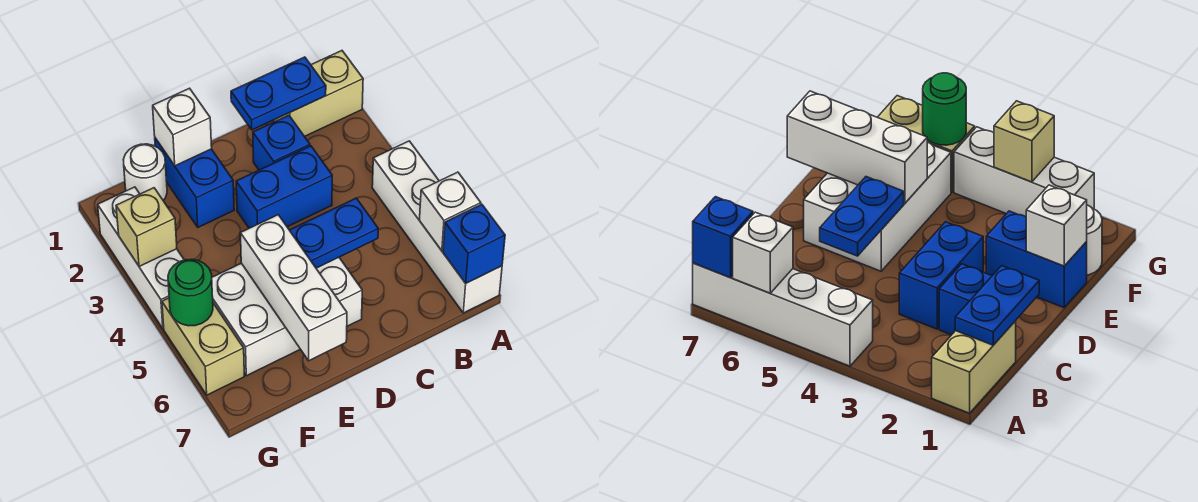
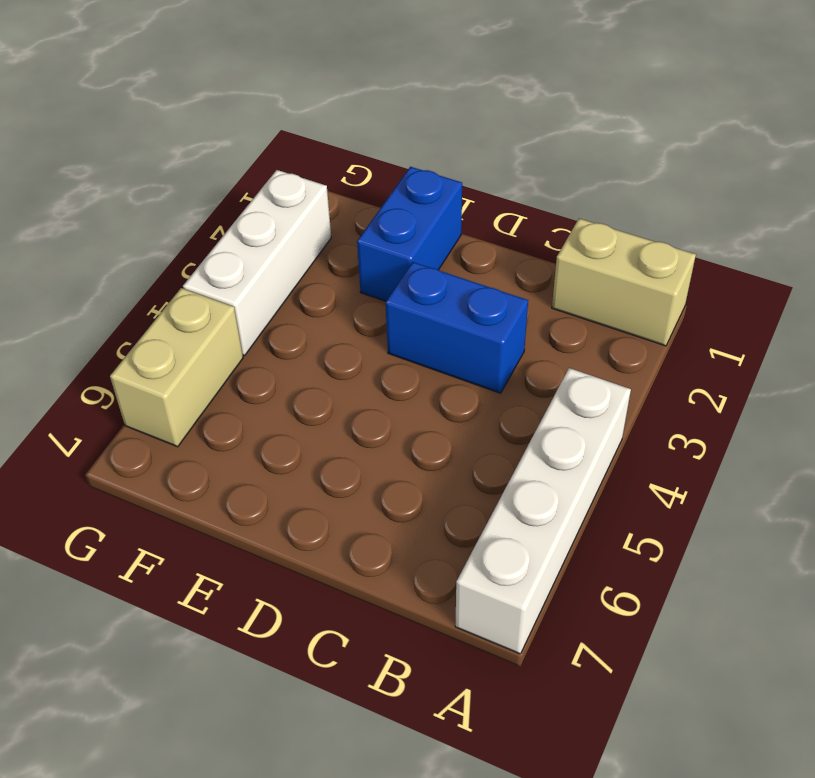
none -> blue brick C2 level 1
none -> white brick D5:F6 level 1
none -> white round brick F1 level 1

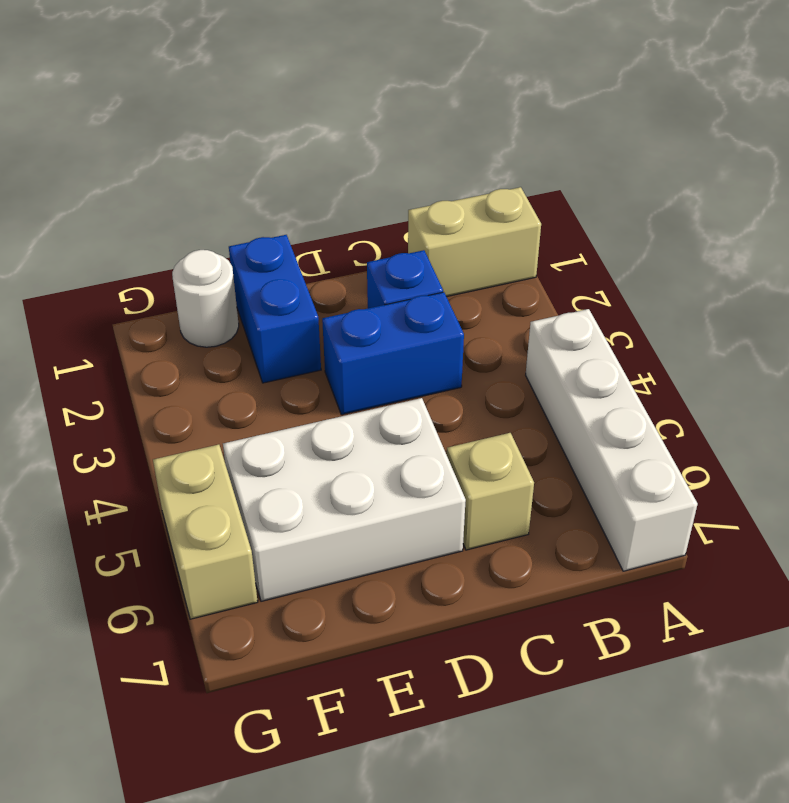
tan brick C6 level 1 -> tan brick G3 level 2
none -> white brick G2:G4 level 1
none -> white brick A6 level 2
none -> blue brick A7 level 2

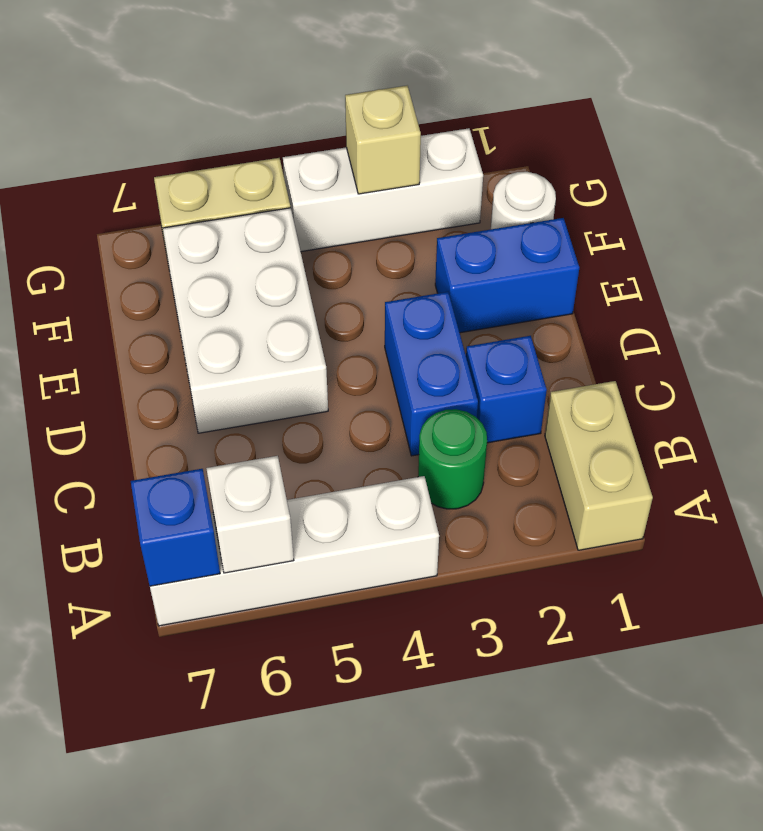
green round brick B3 level 1 -> green round brick G5 level 2
none -> blue plate B1:C1 level 2
none -> blue plate C5:D5 level 2
none -> white brick E1 level 2

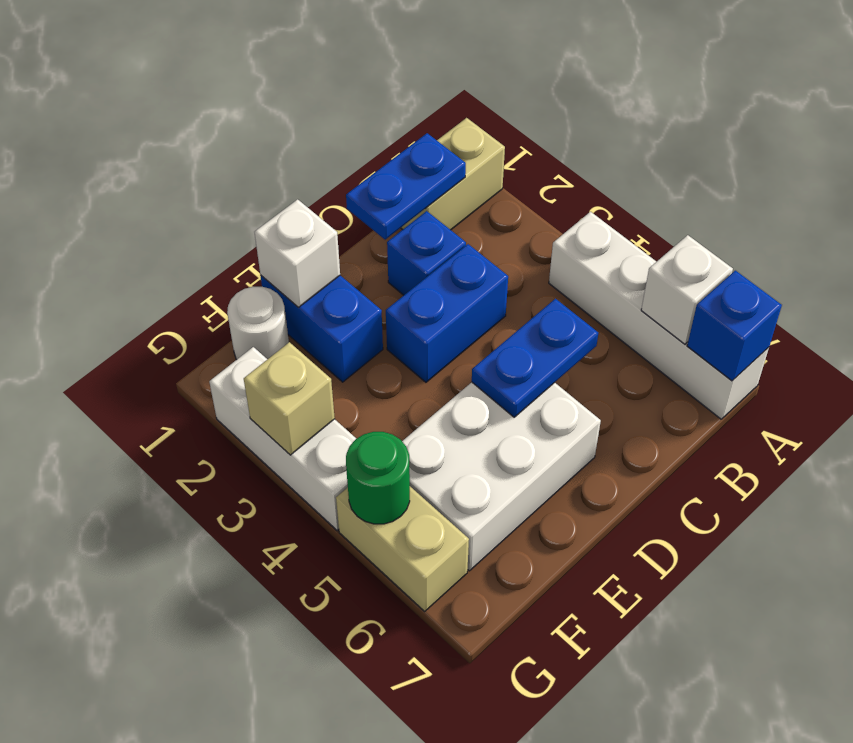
none -> white brick E5:E7 level 2

